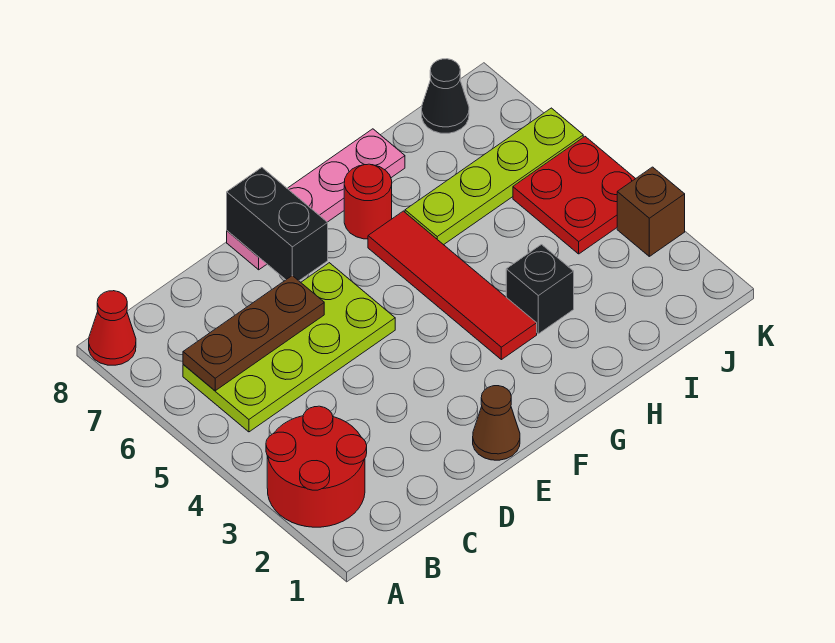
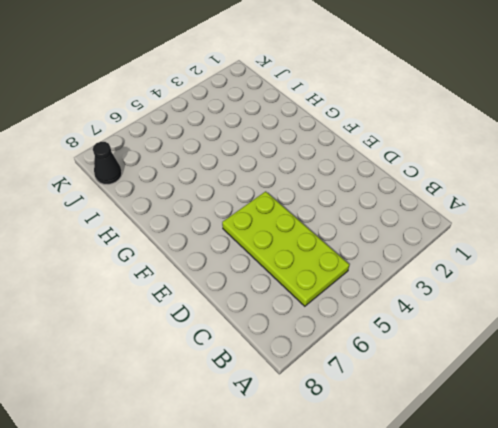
none -> red round brick A2:B3 level 1
none -> red cone A8 level 1
none -> brown cone E1 level 1

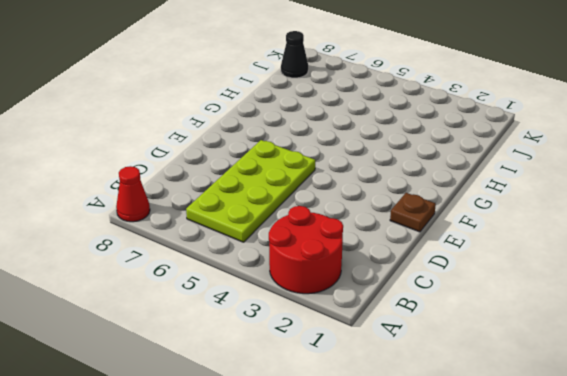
brown plate E1 level 1 -> brown cone E1 level 1
none -> pink plate E8:H8 level 1
none -> red tile G3:G6 level 1
none -> red round brick G7 level 1

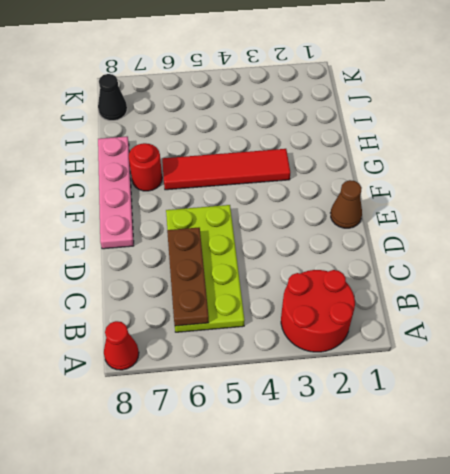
none -> black brick H3 level 1
none -> lime plate H6:K6 level 1
none -> red plate J4:K5 level 1

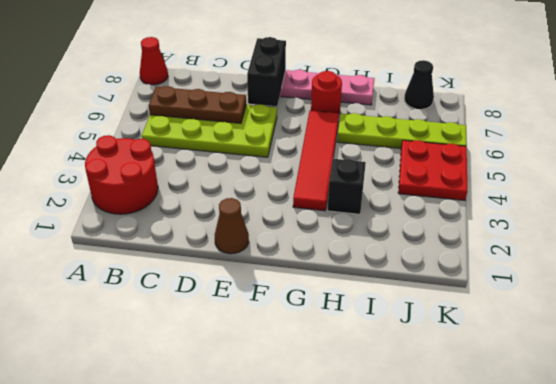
none -> brown brick K3 level 1

